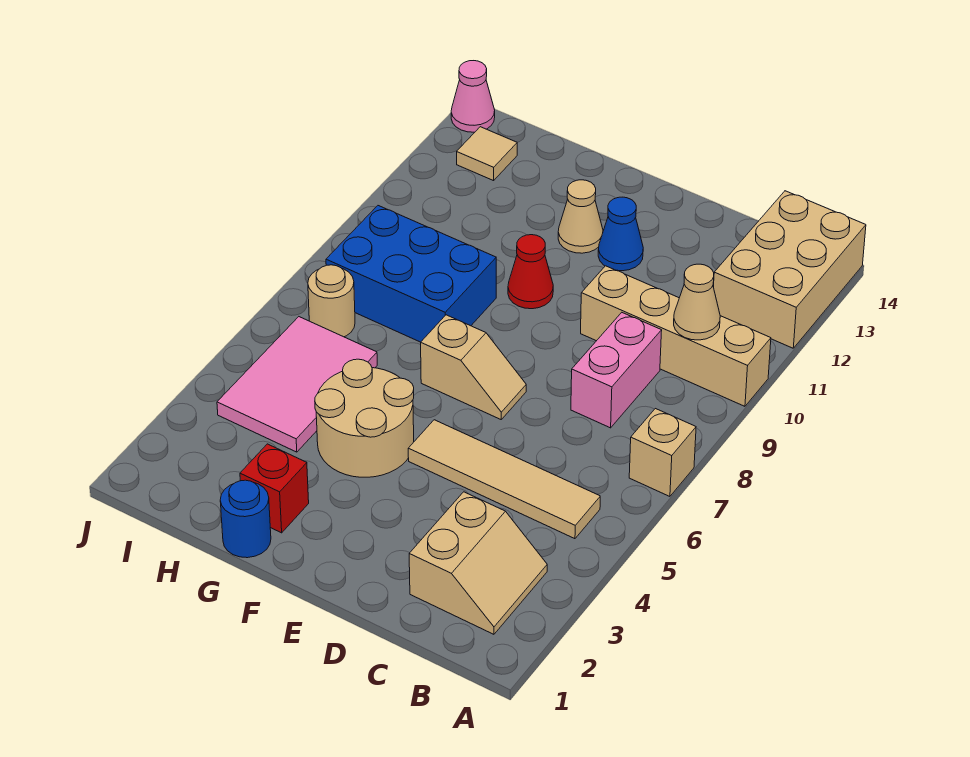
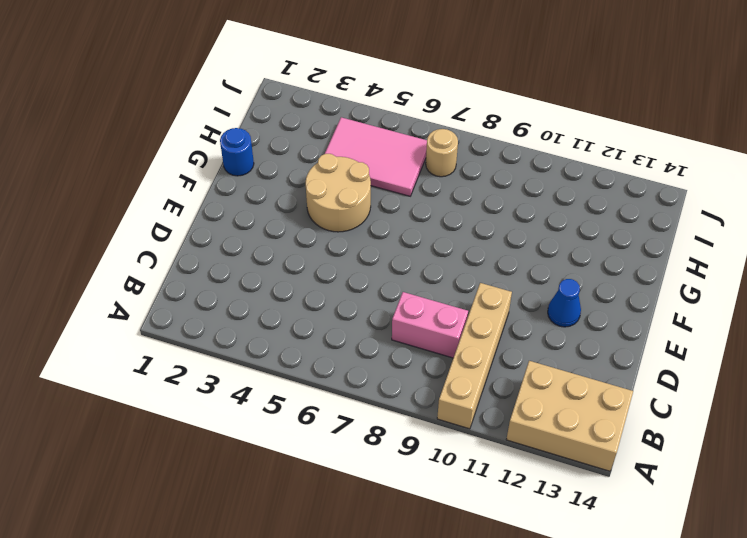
none -> tan brick A7 level 1
none -> tan slope B2:C3 level 1 top C
none -> tan tile B5:E5 level 1

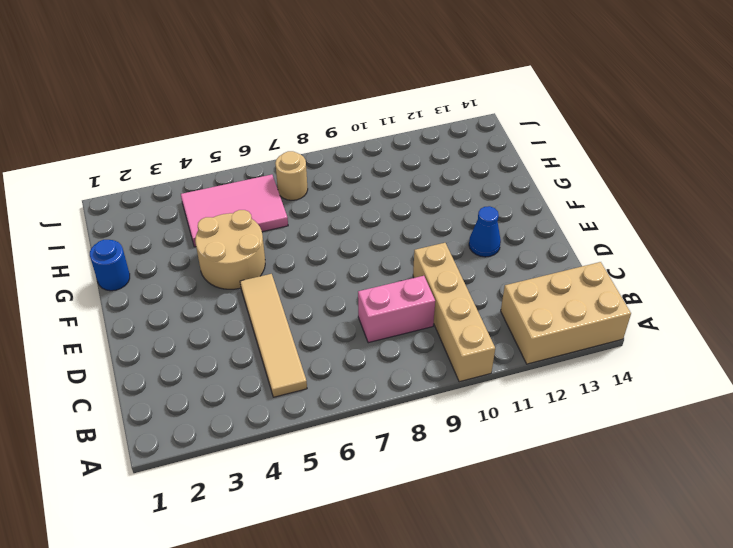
none -> tan brick A7 level 1
none -> tan slope B2:C3 level 1 top C
none -> tan slope E7:F7 level 1 top F

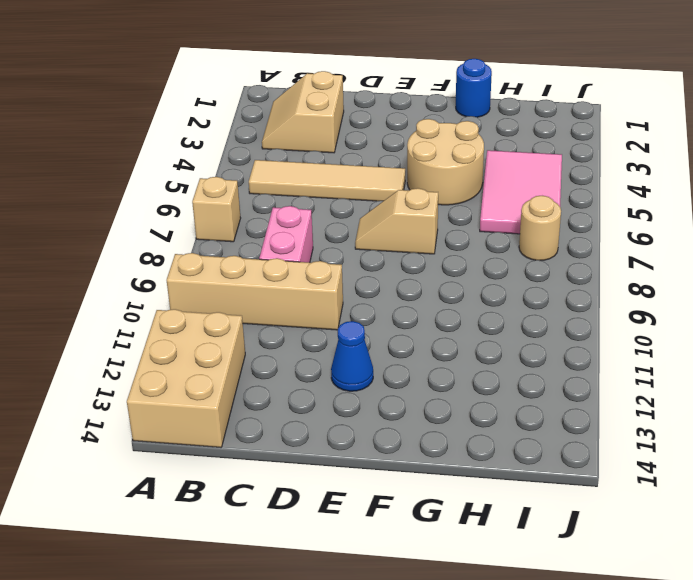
none -> red cone F10 level 1
none -> tan cone F12 level 1
none -> red brick G2 level 1

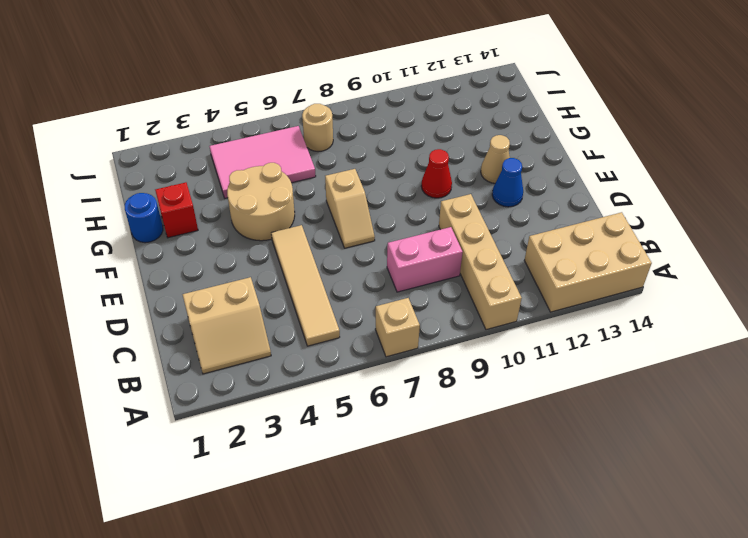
none -> blue brick G8:I9 level 1
none -> tan tile I13 level 1
none -> pink cone J14 level 1

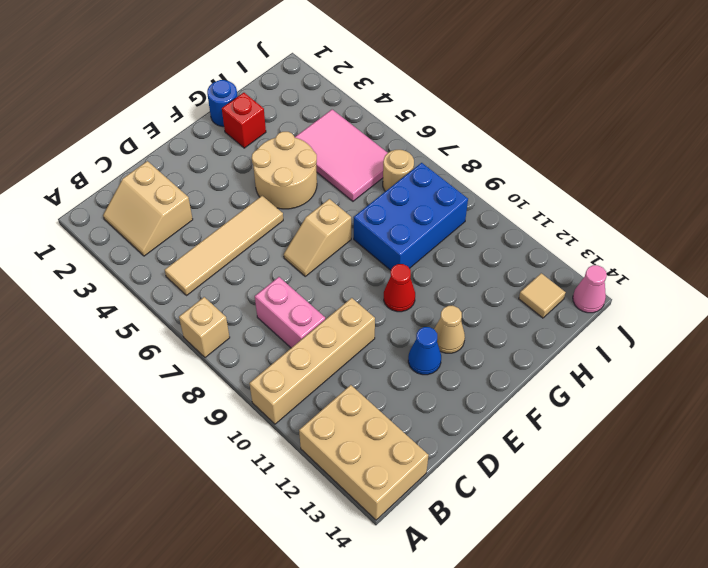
none -> tan cone B10 level 2

